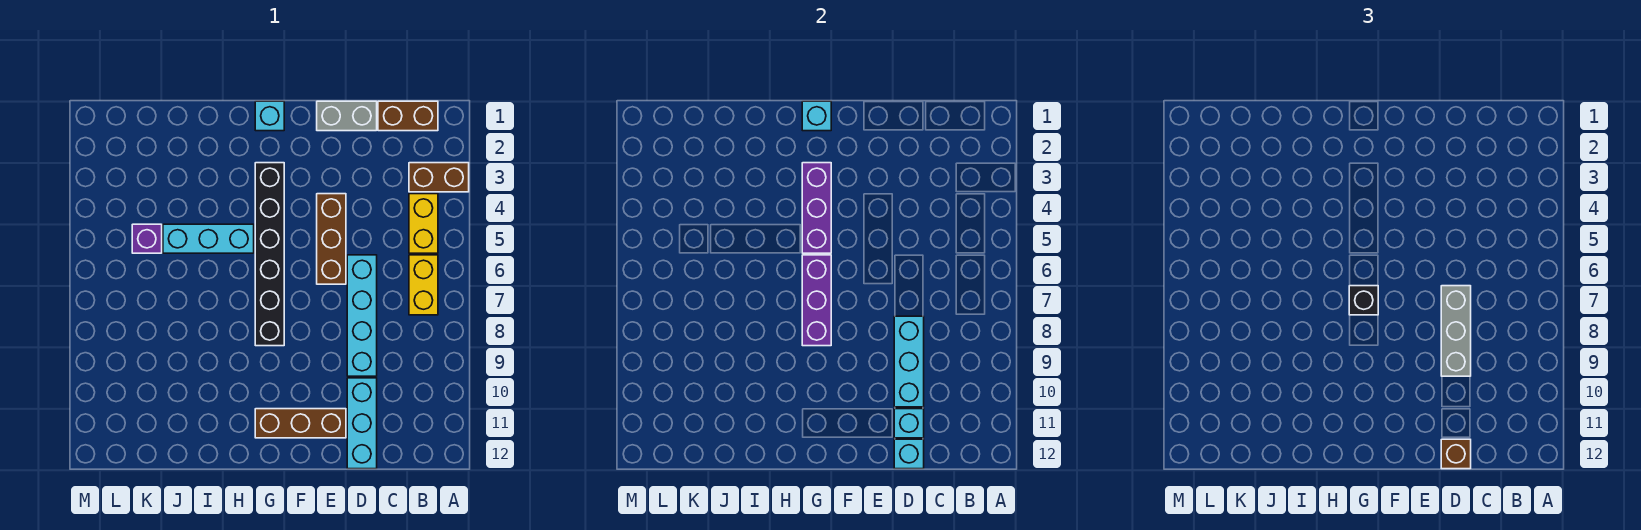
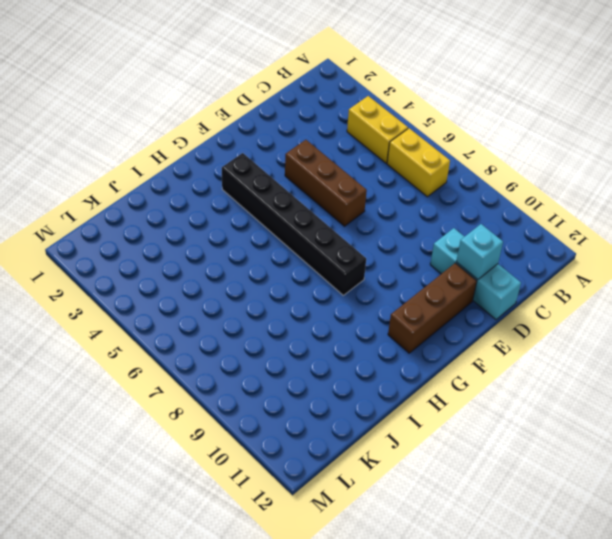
none -> brown brick A3:B3 level 1
none -> brown brick B1:C1 level 1
none -> grey brick D1:E1 level 1

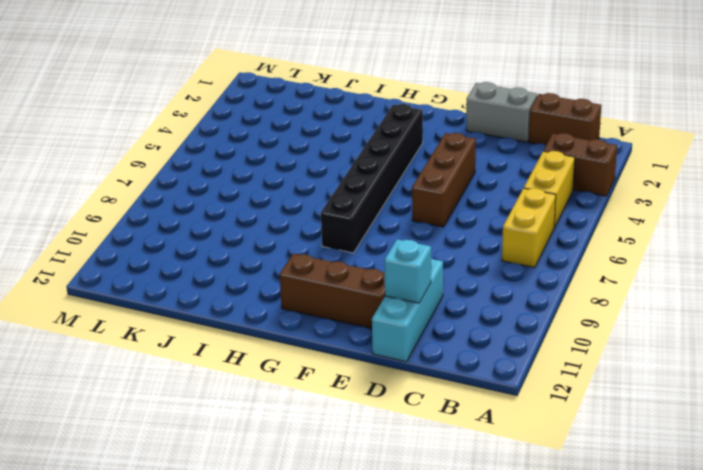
none -> cyan brick D6:D9 level 1
none -> cyan brick G1 level 1
none -> cyan brick H5:J5 level 1

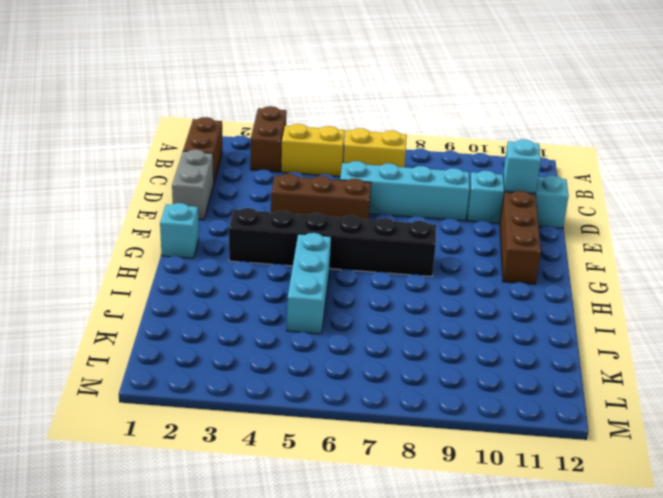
none -> purple brick K5 level 1
none -> cyan brick D8:D10 level 2
none -> cyan brick D12 level 2

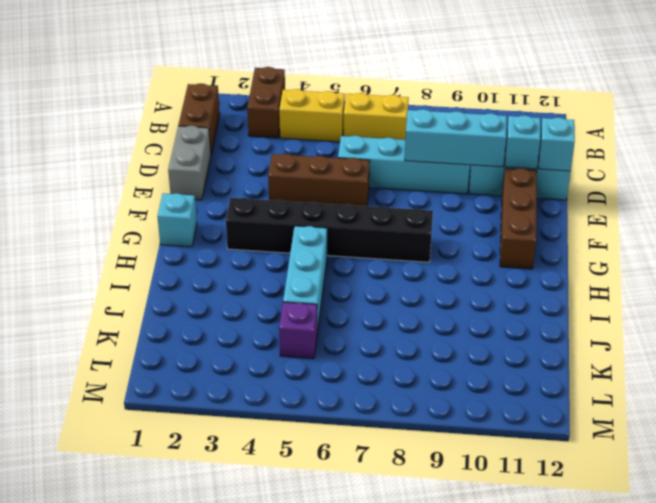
none -> cyan brick G1 level 2
none -> purple brick G3:G5 level 2
none -> purple brick G6:G8 level 2

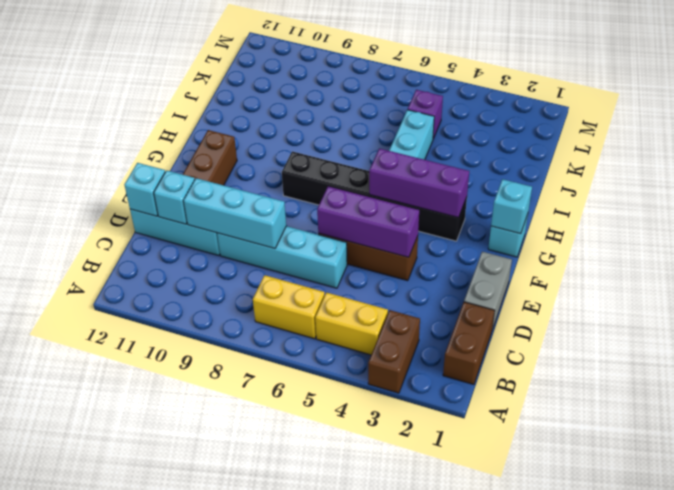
purple brick E4:E6 level 2 -> purple brick G6:G8 level 2
none -> grey brick D7:D9 level 3
none -> brown brick D12 level 3
none -> black brick G7 level 3

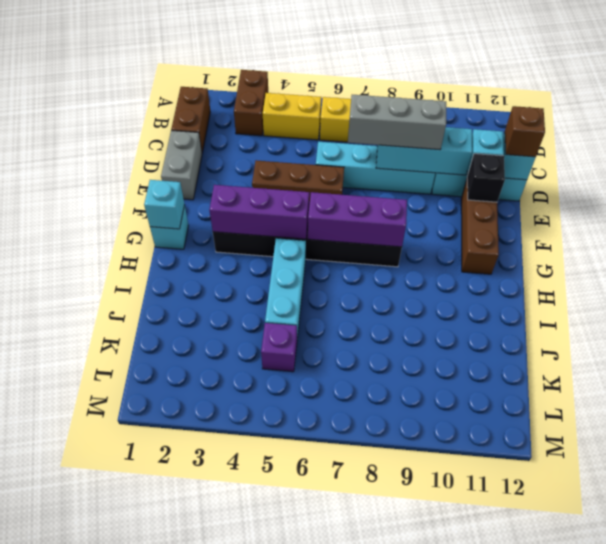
black brick E11 level 2 -> black brick G7 level 3

